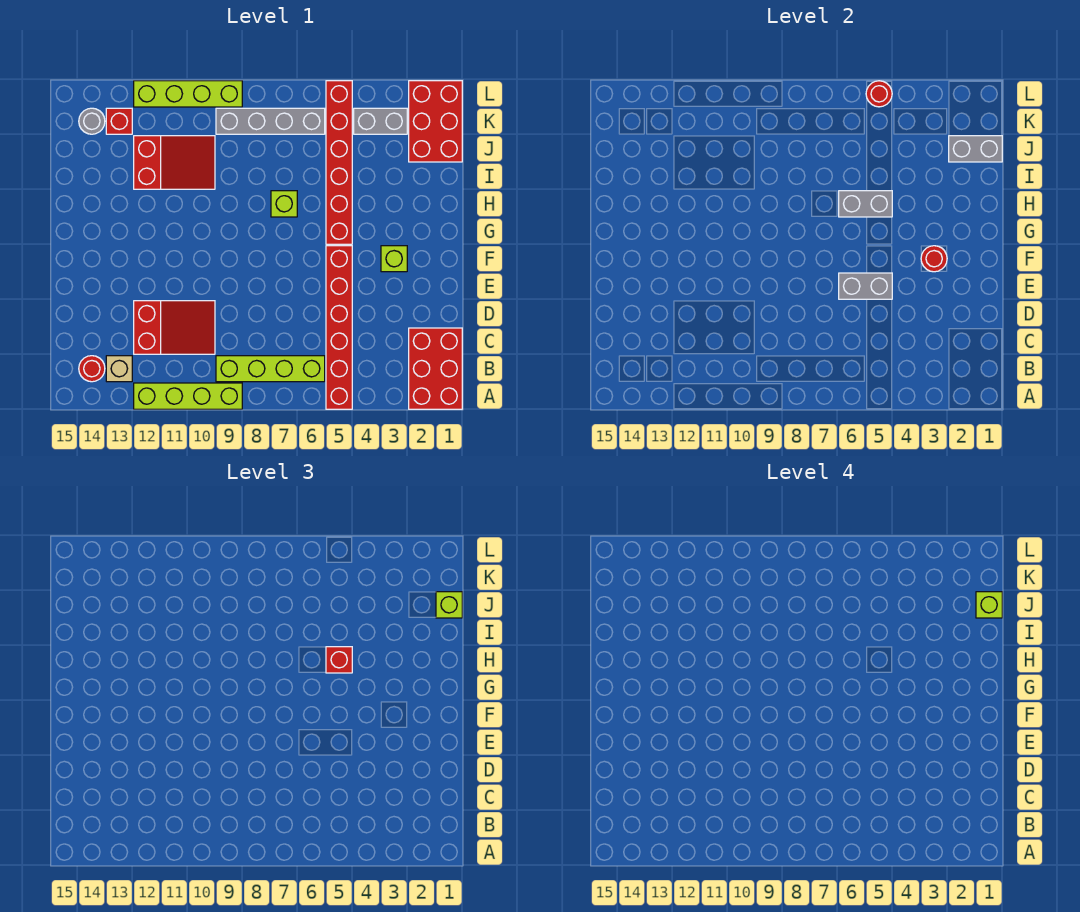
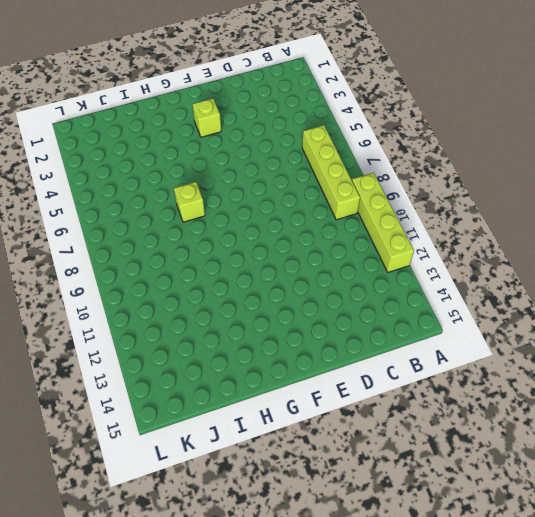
none -> red brick A1:C2 level 1
none -> red brick A5:F5 level 1
none -> tan brick B13 level 1

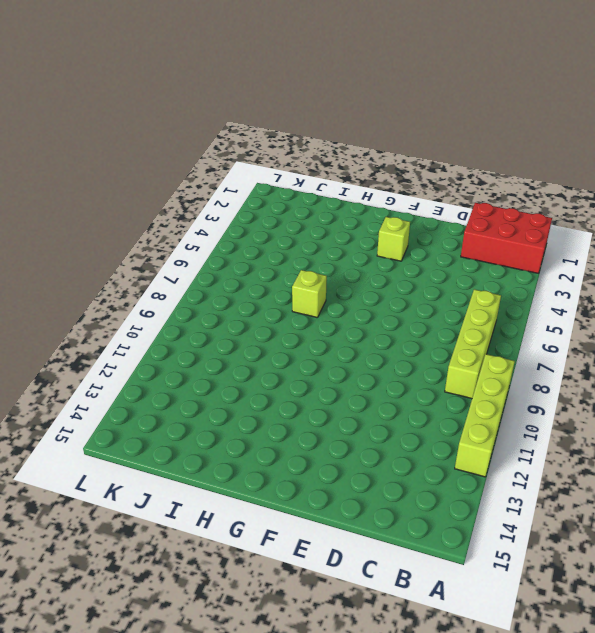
none -> red brick A5:F5 level 1
none -> tan brick B13 level 1
none -> red round brick B14 level 1

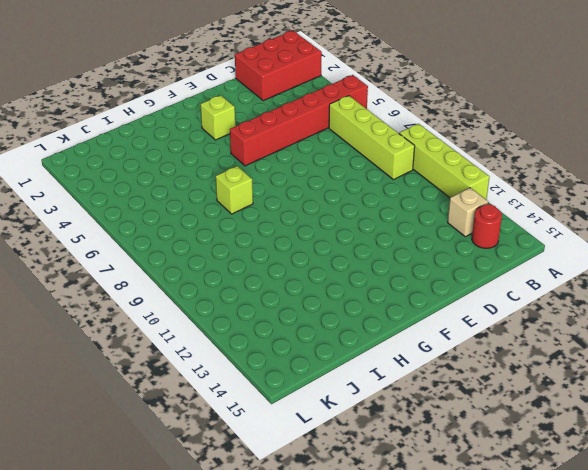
none -> red slope C10:D12 level 1 top 12
none -> red brick G5:L5 level 1
none -> red slope I10:J12 level 1 top 12

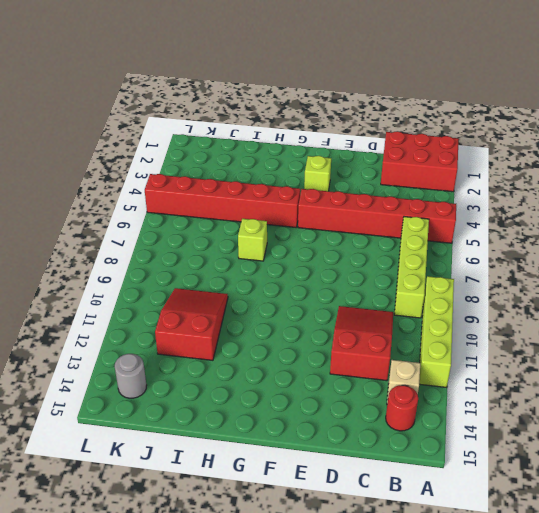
none -> red brick J1:L2 level 1
none -> grey brick K3:K4 level 1
none -> grey brick K6:K9 level 1

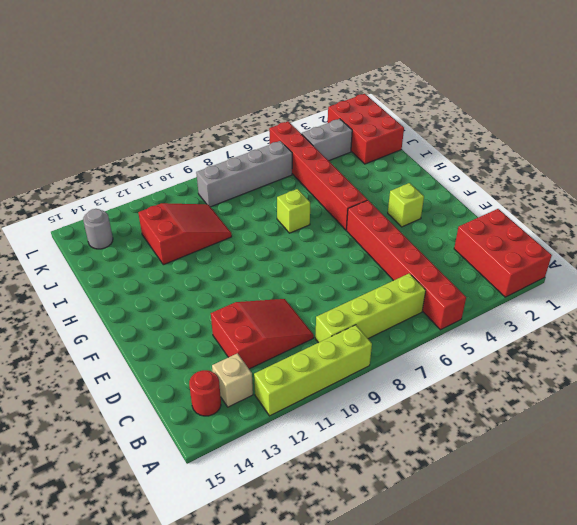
none -> red brick K13 level 1
none -> lime brick L9:L12 level 1
none -> grey brick E5:E6 level 2

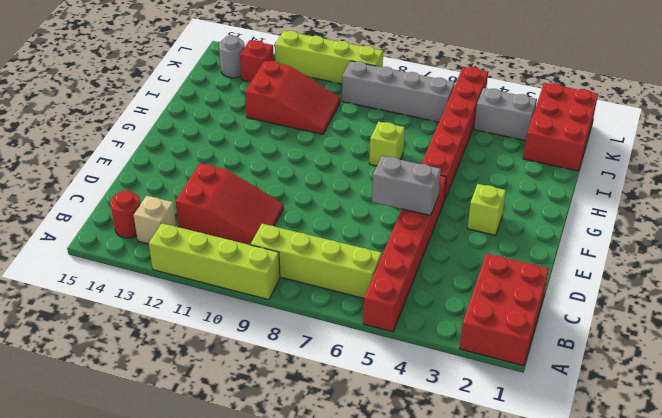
none -> red round brick F3 level 2
none -> grey brick H5:H6 level 2
none -> grey brick J1:J2 level 2

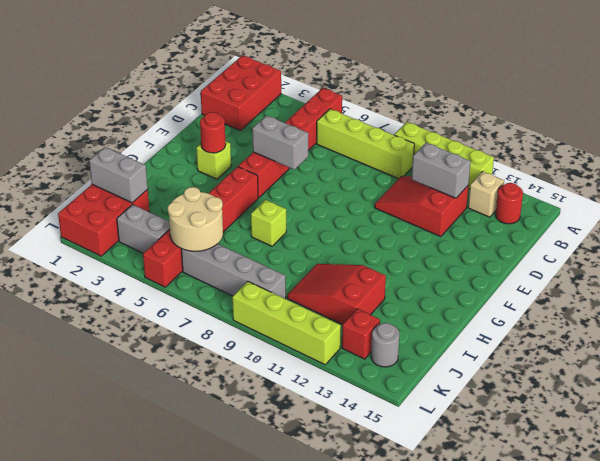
grey brick C11:C12 level 2 -> grey brick H5:H6 level 2
tan round brick J5:K6 level 2 -> none
none -> red round brick L5 level 2
none -> red brick H5 level 3
none -> lime brick J1 level 3

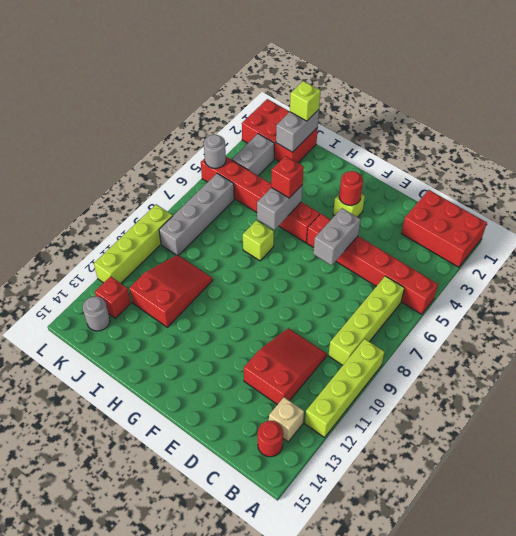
grey round brick L5 level 2 -> red round brick L5 level 2
none -> lime brick J1 level 4

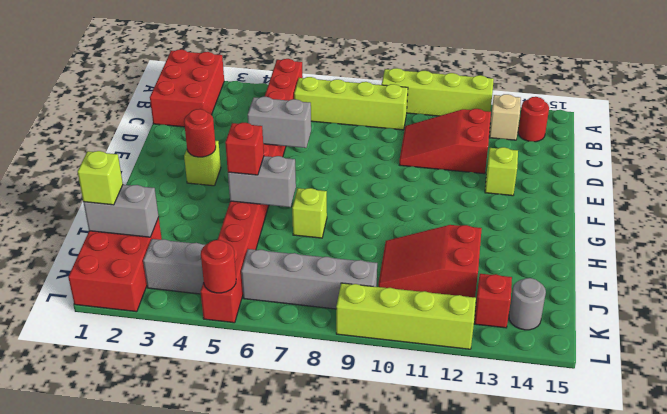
lime brick E13 level 1 -> lime brick J1 level 4

